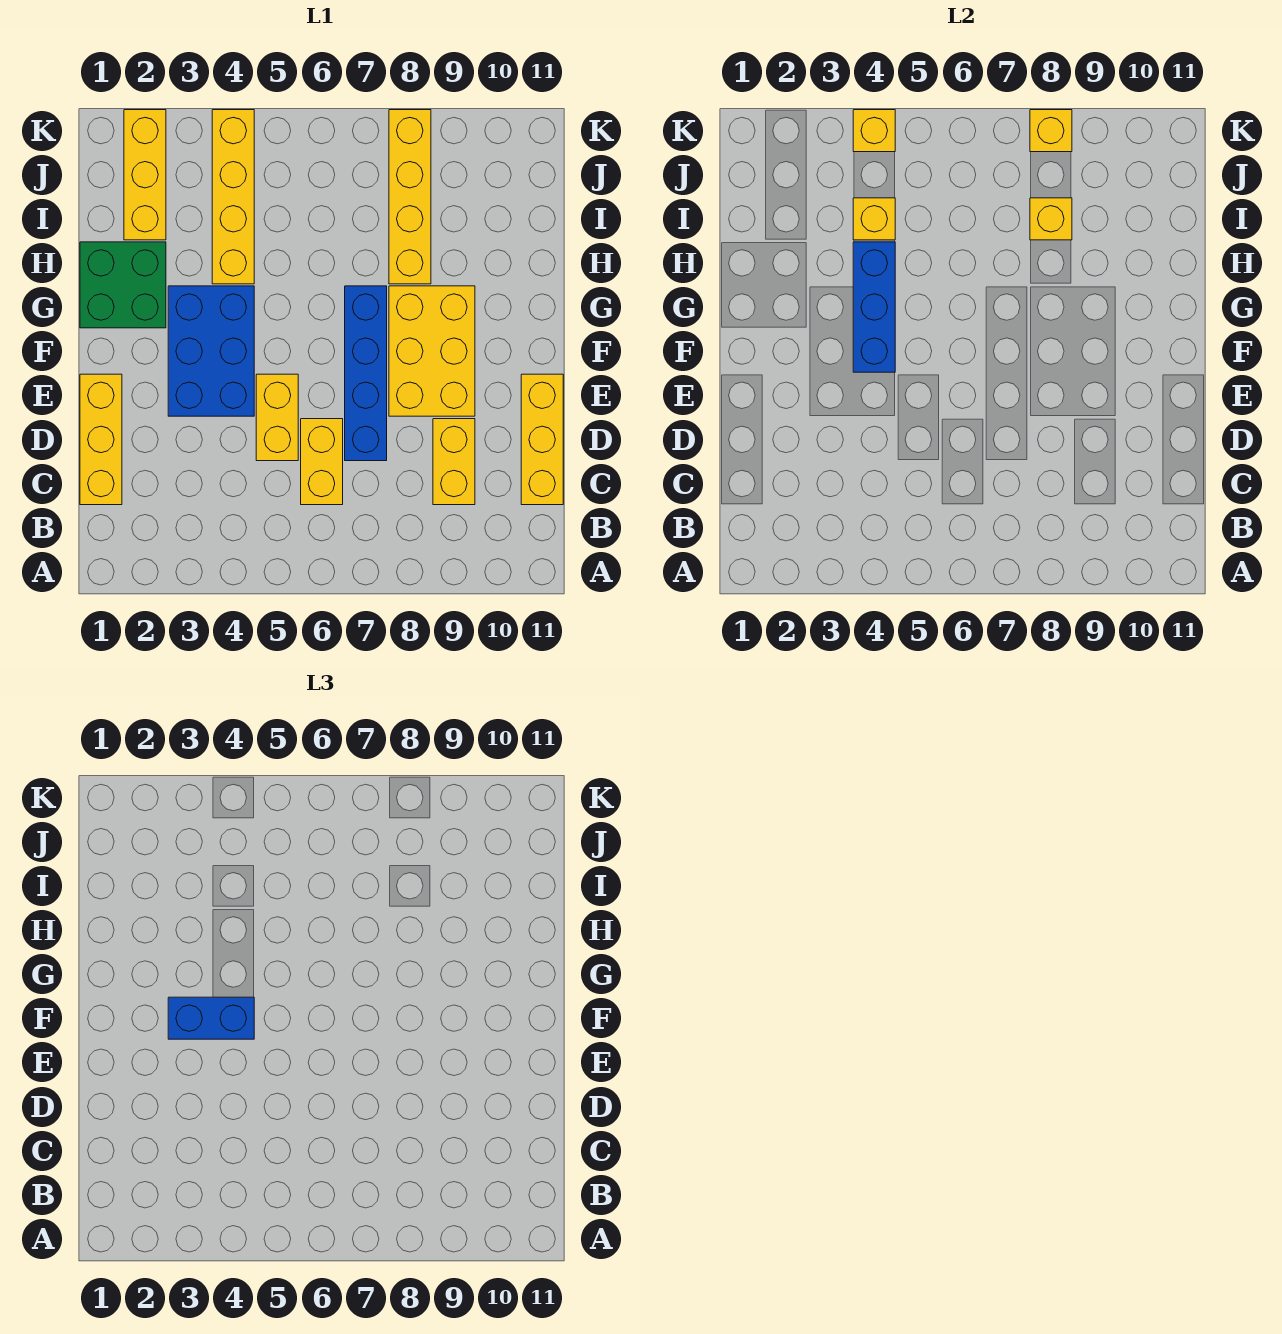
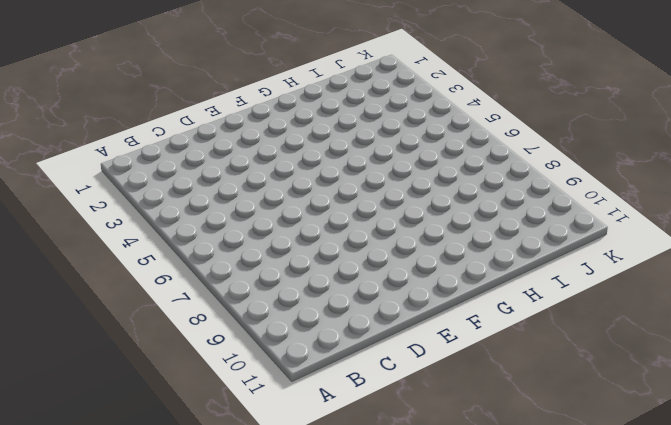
none -> yellow brick C1:E1 level 1
none -> yellow brick C6:D6 level 1
none -> yellow brick C9:D9 level 1

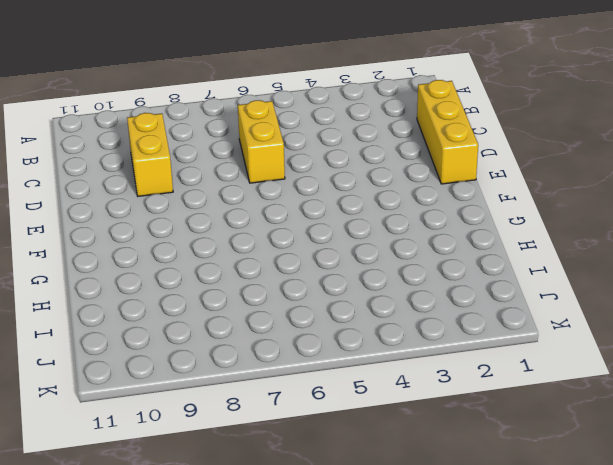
none -> yellow brick C11:E11 level 1
none -> yellow brick D5:E5 level 1
none -> blue brick D7:G7 level 1

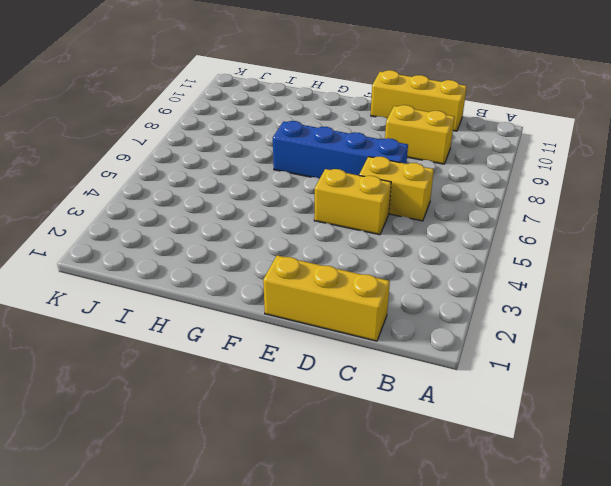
none -> blue brick E3:G4 level 1
none -> yellow brick E8:G9 level 1
none -> green brick G1:H2 level 1

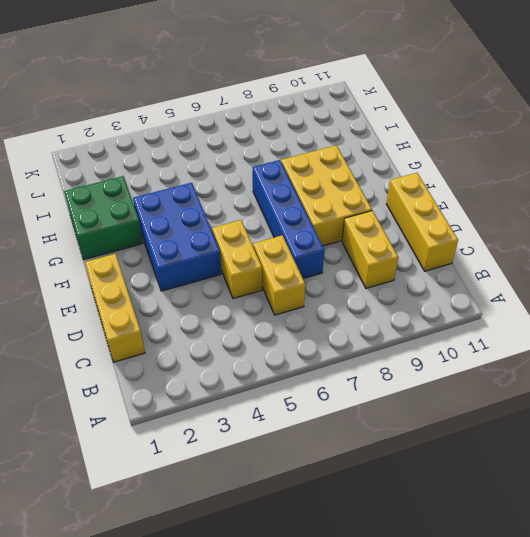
none -> yellow brick H4:K4 level 1
none -> yellow brick H8:K8 level 1
none -> yellow brick I2:K2 level 1

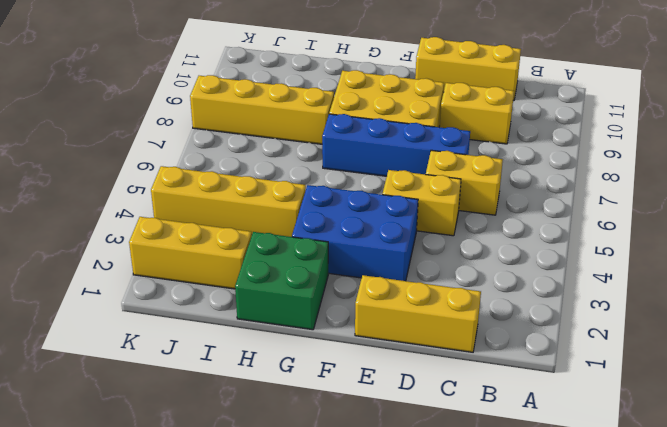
none -> blue brick F4:H4 level 2
none -> yellow brick I4 level 2
none -> yellow brick I8 level 2

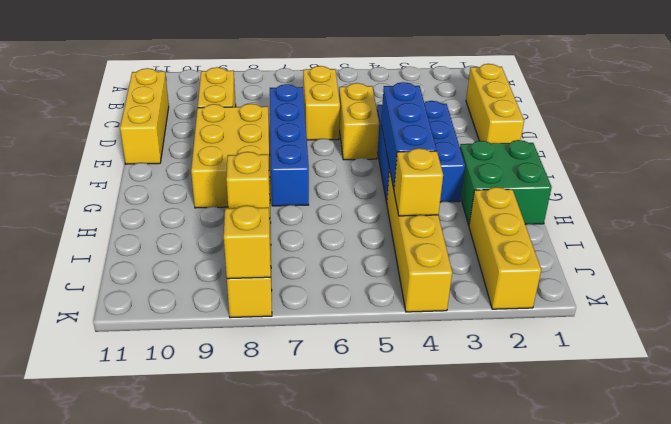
none -> yellow brick K4 level 2
none -> blue brick F3:F4 level 3

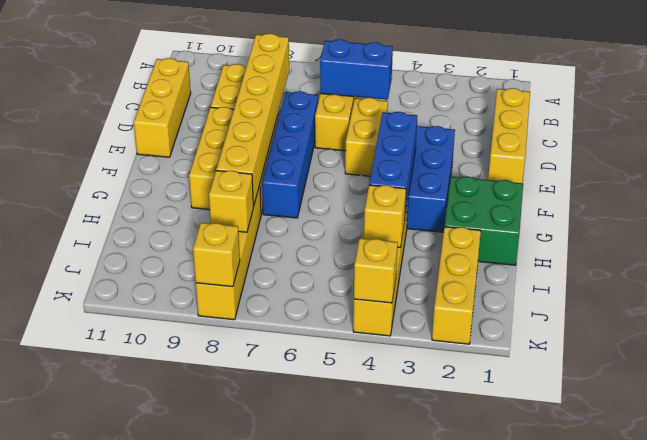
blue brick C5:C6 level 2 -> blue brick F3:F4 level 3
yellow brick C8:H8 level 2 -> none

